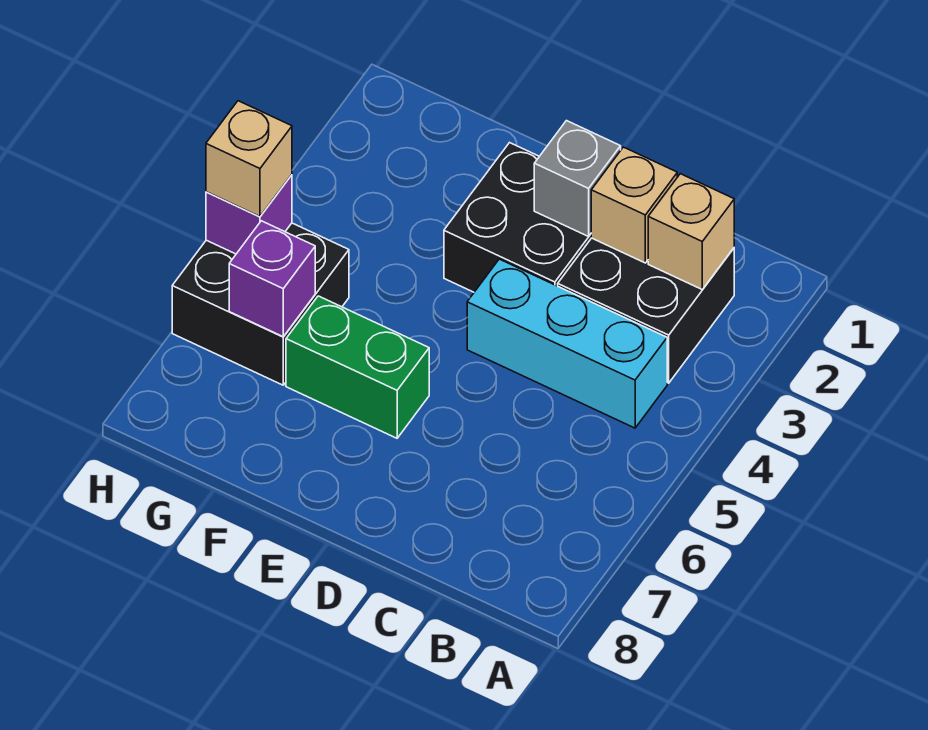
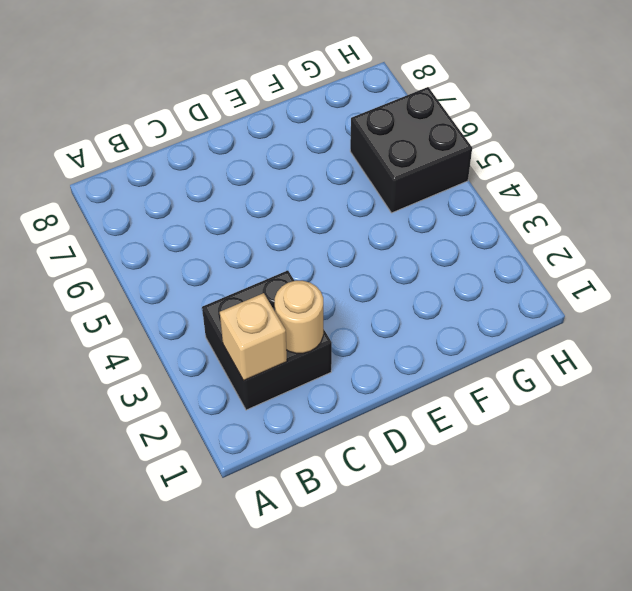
tan round brick C2 level 2 -> tan brick C2 level 2
none -> cyan brick B4:D4 level 1
none -> black brick D2:E3 level 1

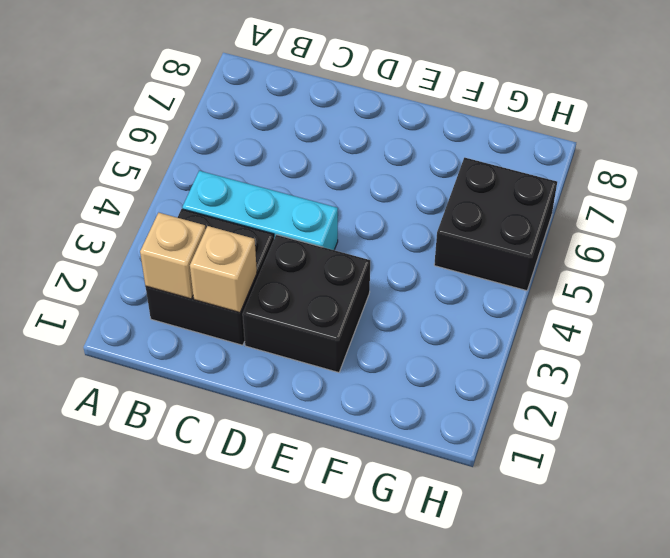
none -> green brick E6:F6 level 1
none -> grey brick D2 level 2

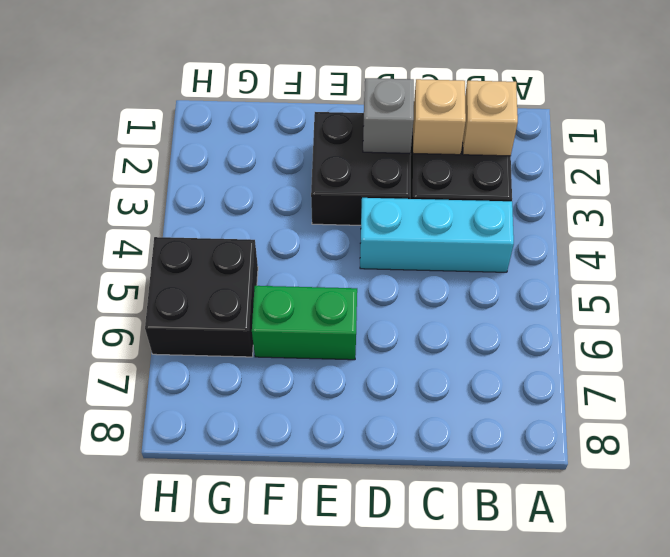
none -> purple brick G6 level 2
none -> purple brick H5 level 2

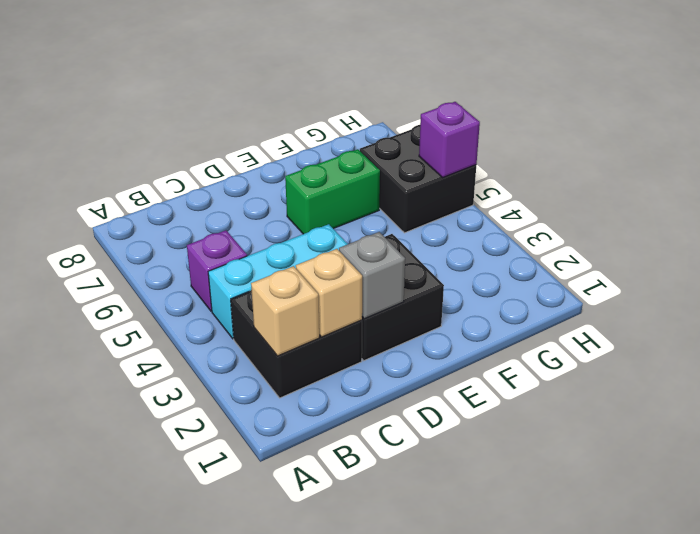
purple brick B5 level 1 -> purple brick G6 level 2
none -> tan brick H5 level 3

